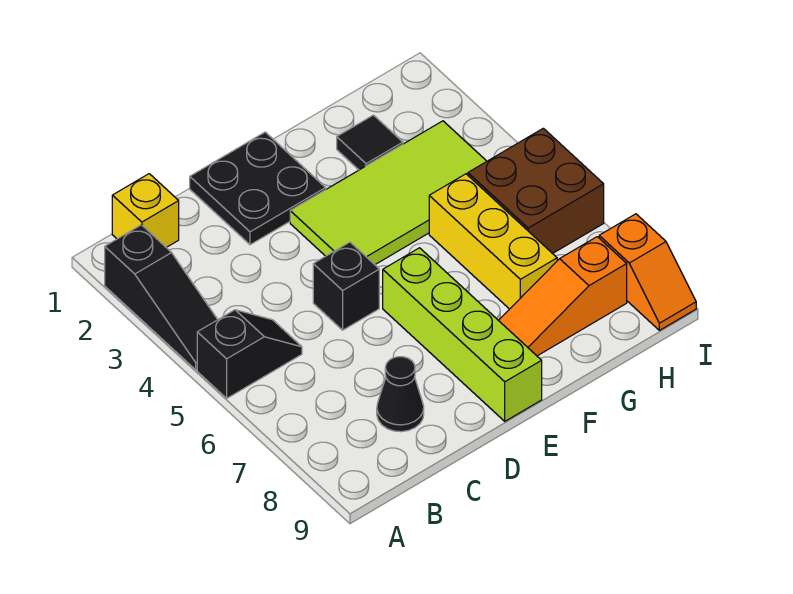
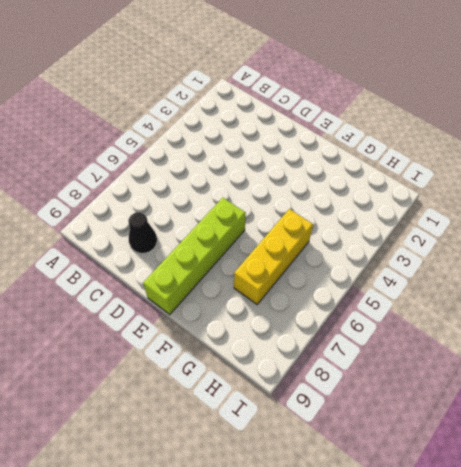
none -> black slope A2:A4 level 1 top 2
none -> black slope A5:B5 level 1 top A
none -> yellow brick B1 level 1

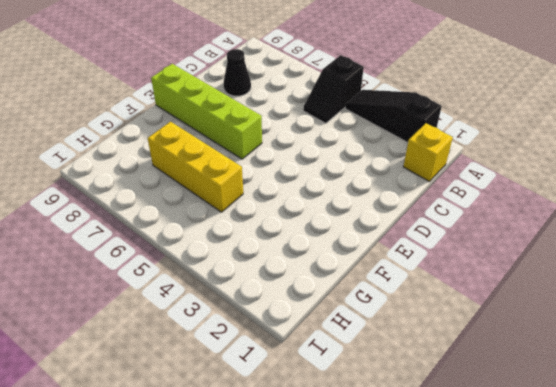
none -> black plate D1:E2 level 1
none -> black brick D5 level 1
none -> lime tile E3:H4 level 1

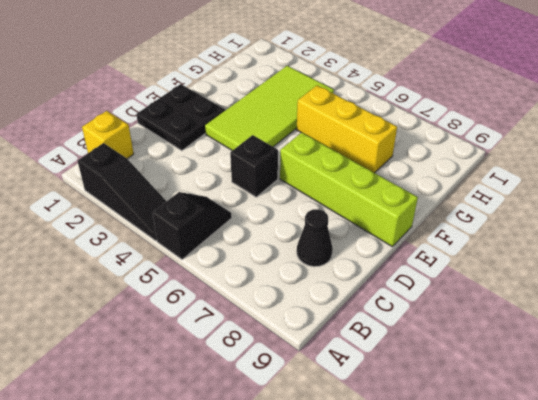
none -> orange slope F8:H8 level 1 top H
none -> black tile G2 level 1
none -> brown brick H5:I6 level 1

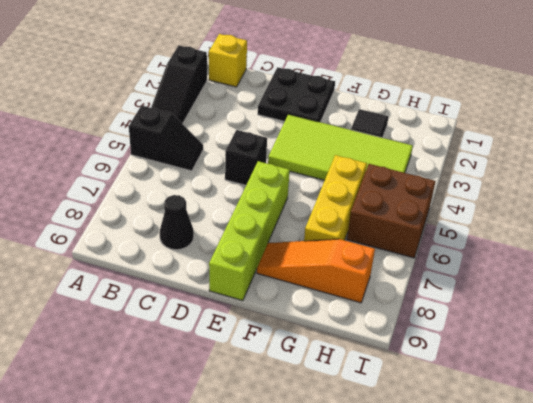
none -> orange slope I8:I9 level 1 top 8

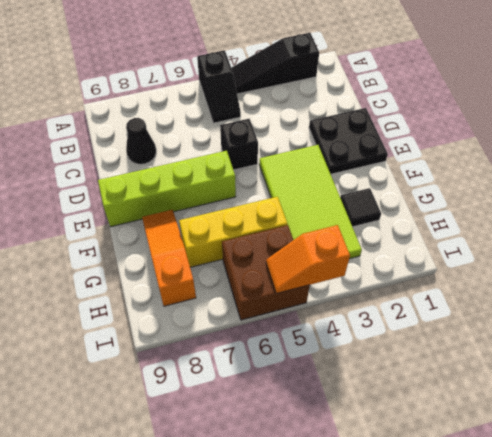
orange slope I4:I5 level 2 top 4 -> orange slope I8:I9 level 1 top 8
none -> yellow brick B1 level 1

